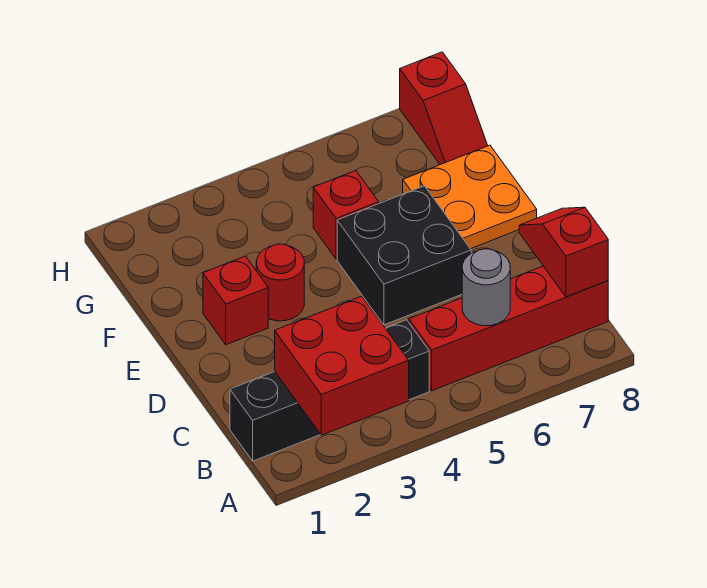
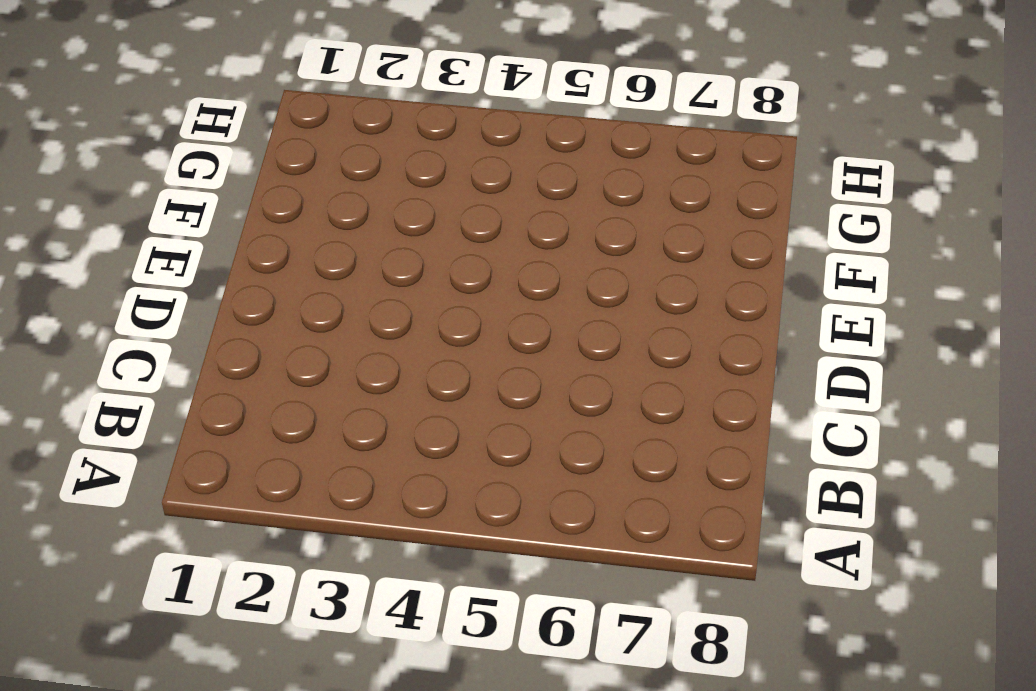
none -> black brick B1:B4 level 1
none -> red brick B5:B8 level 1

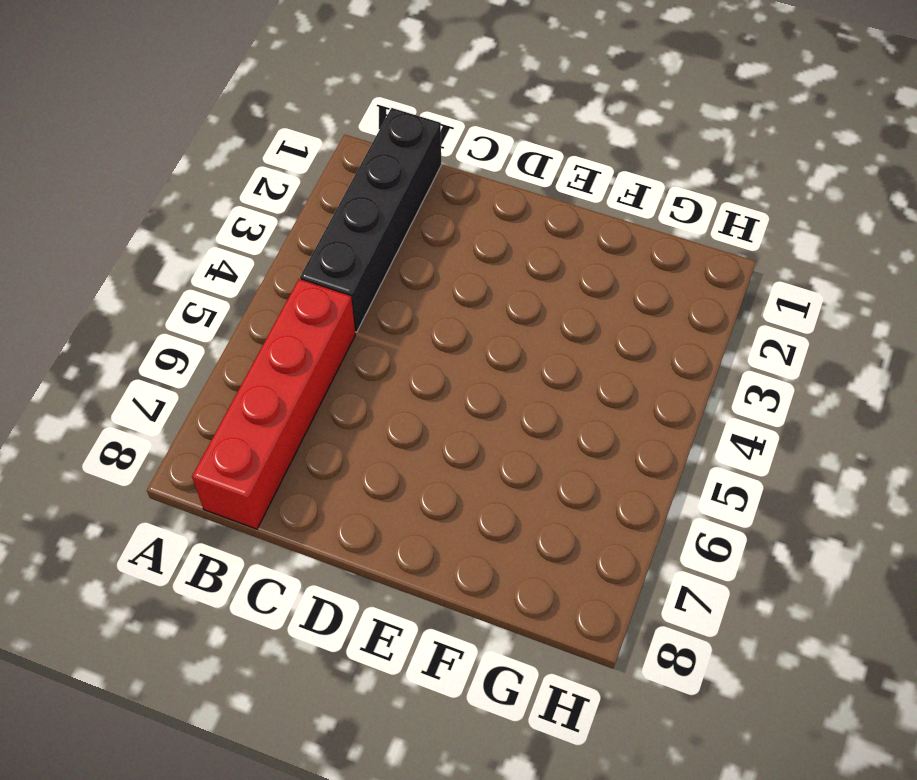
none -> black brick D5:E6 level 1
none -> red brick E2 level 1

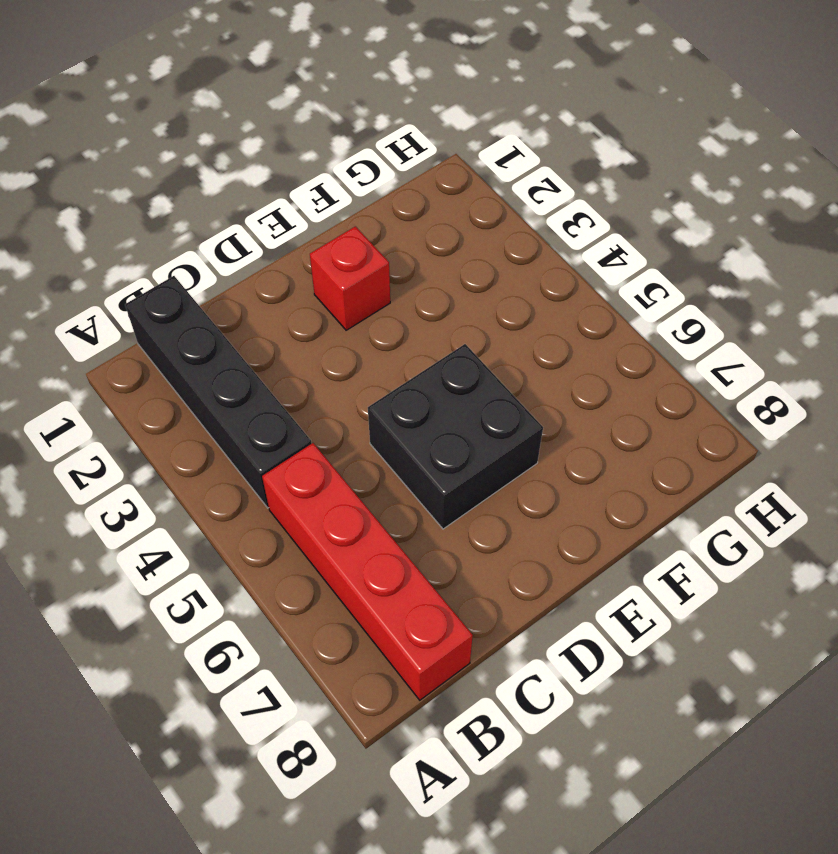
none -> red round brick E3 level 1
none -> orange plate E7:F8 level 1

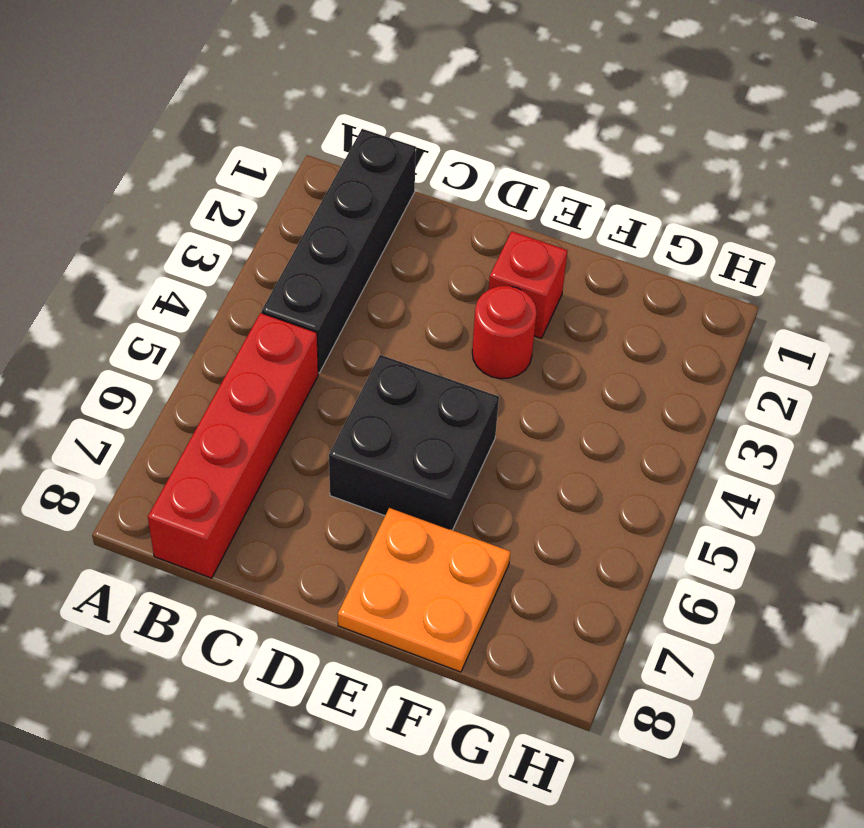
none -> red brick F5 level 1
none -> red slope G8:H8 level 1 top H

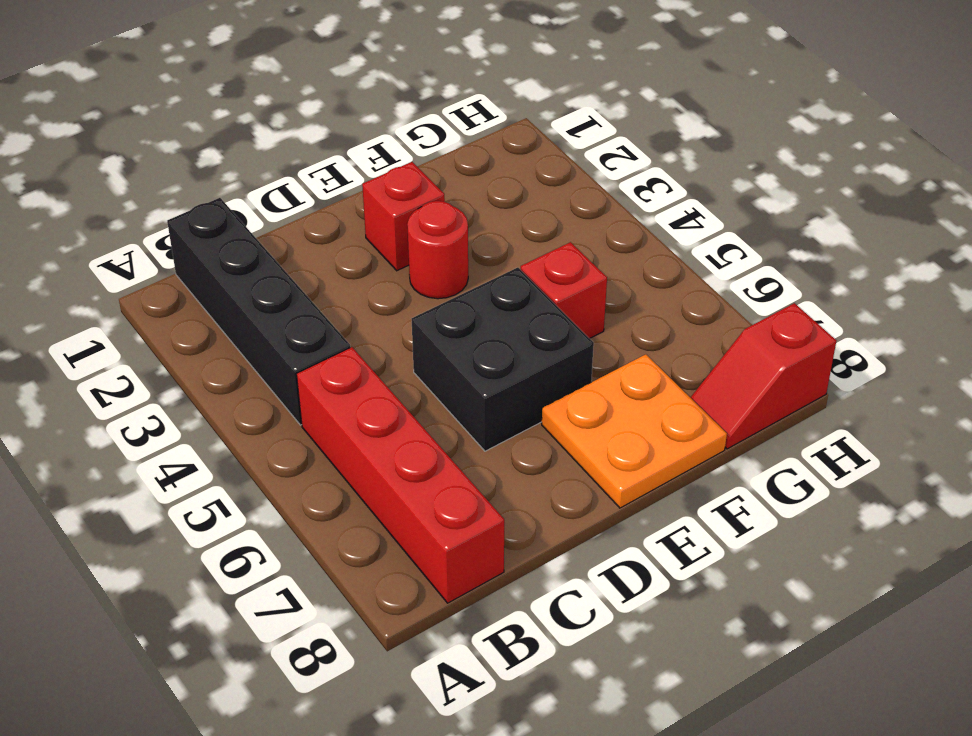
none -> red brick A2:B3 level 2
none -> grey round brick B6 level 2

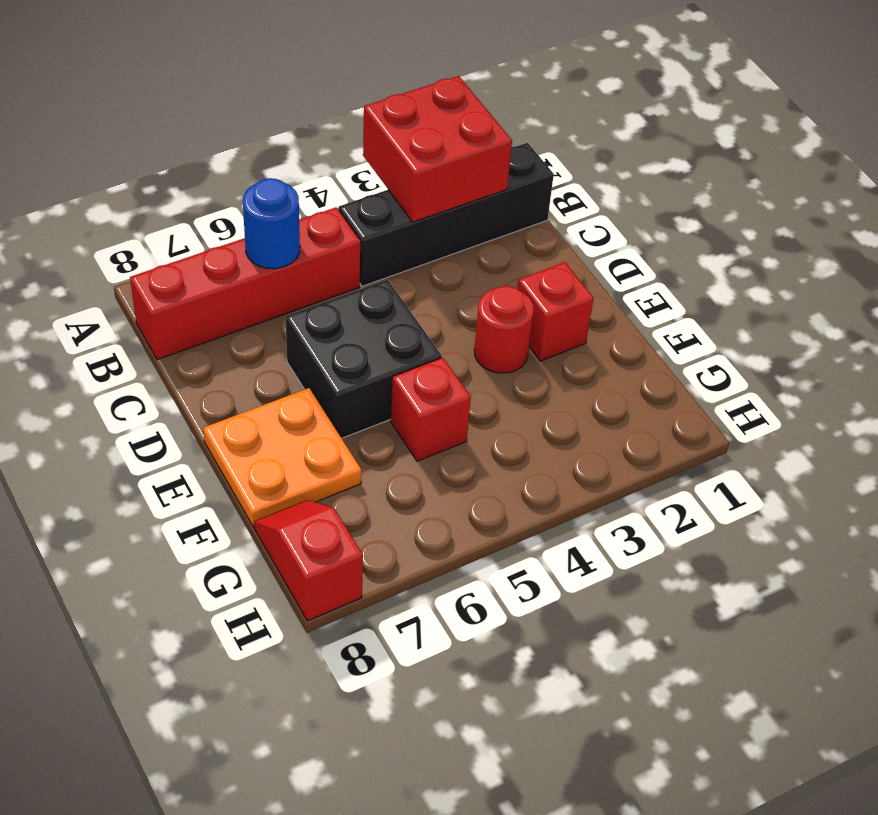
blue round brick B6 level 2 -> grey round brick B6 level 2
none -> red slope B8:C8 level 2 top B

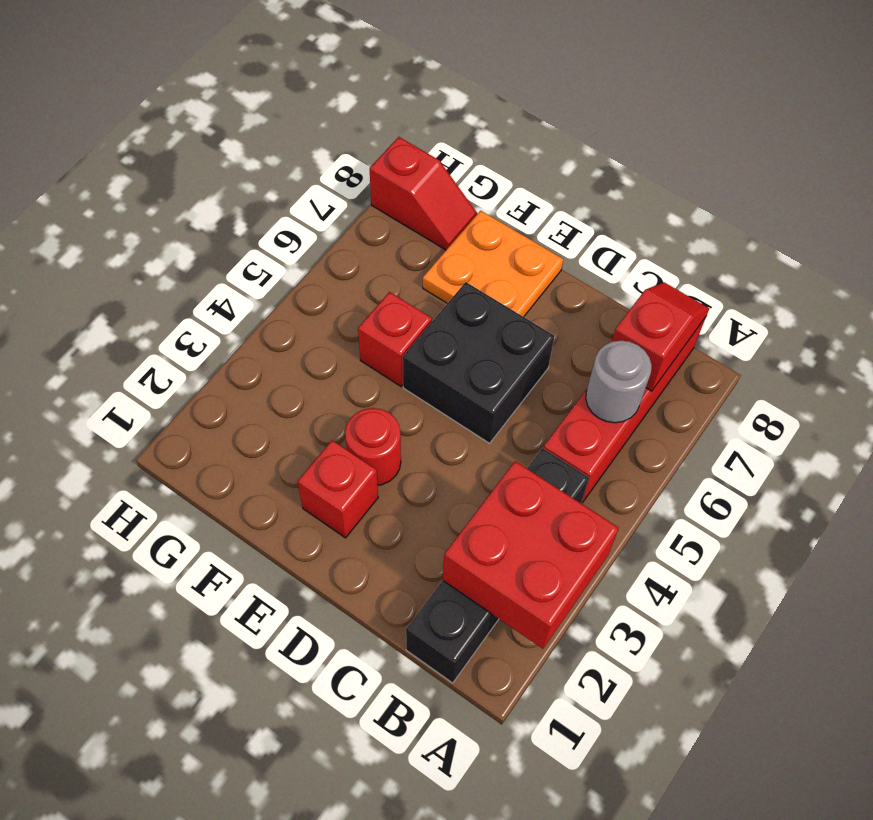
red slope B7:B8 level 2 top 7 -> red slope B8:C8 level 2 top B

